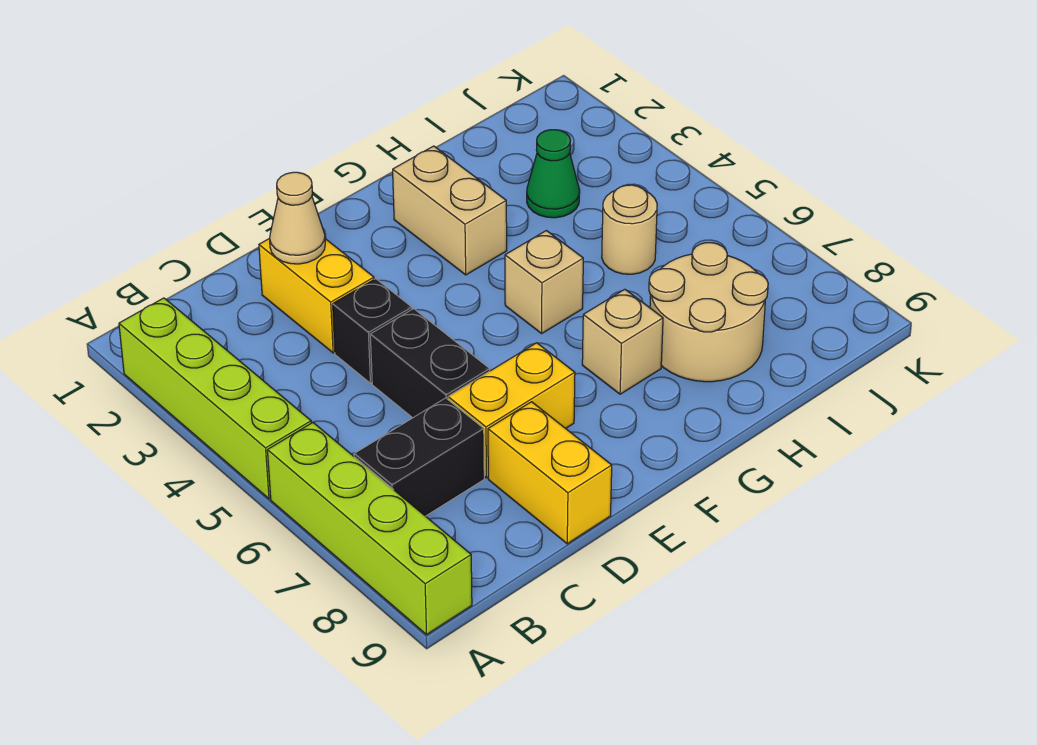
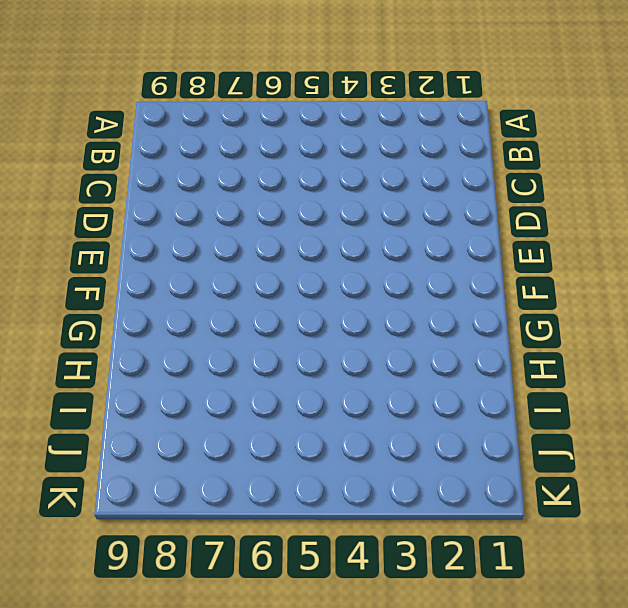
none -> lime brick A2:A5 level 1
none -> lime brick A6:A9 level 1
none -> black brick B7:C7 level 1

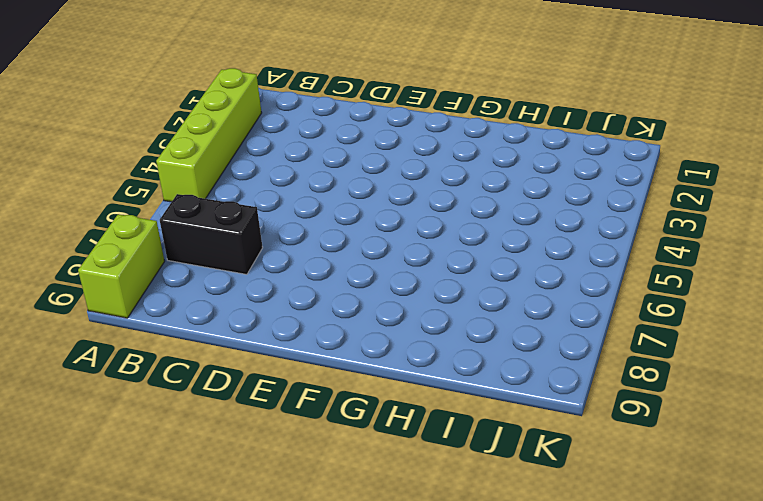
lime brick A8:A9 level 1 -> lime brick A6:A9 level 1
none -> yellow brick D2:D3 level 1
none -> black brick D4 level 1
none -> black brick D5:D6 level 1

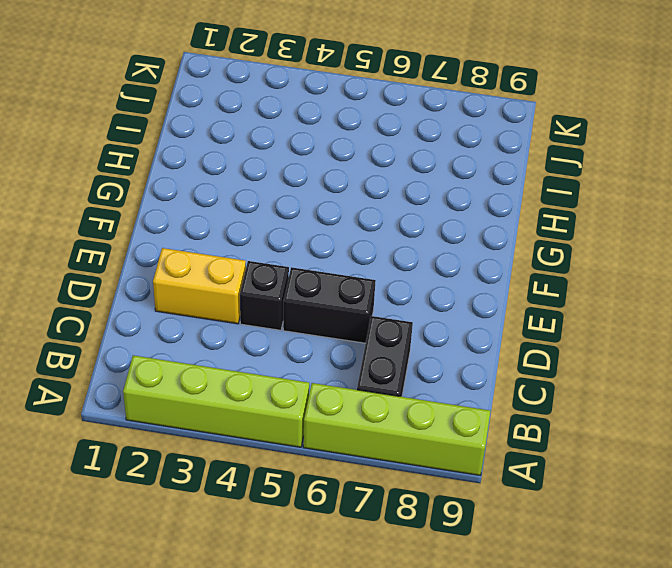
none -> yellow brick D7:E7 level 1
none -> yellow brick D8:D9 level 1
none -> tan brick G2:G3 level 1

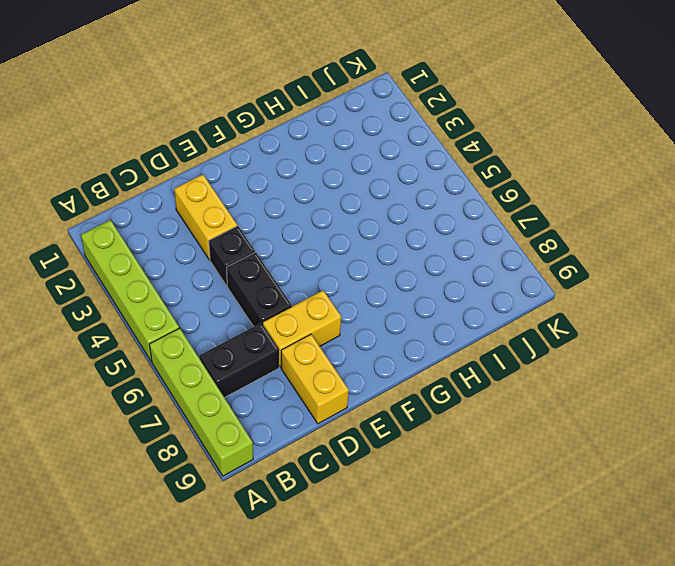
none -> tan brick G2:G3 level 1
none -> tan brick G5 level 1
none -> tan brick G7 level 1

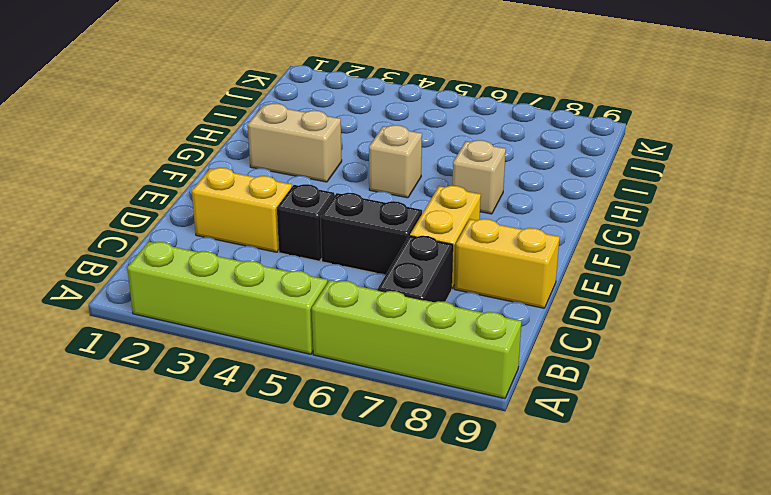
none -> tan round brick H7:I8 level 1
none -> green cone I3 level 1
none -> tan round brick I5 level 1

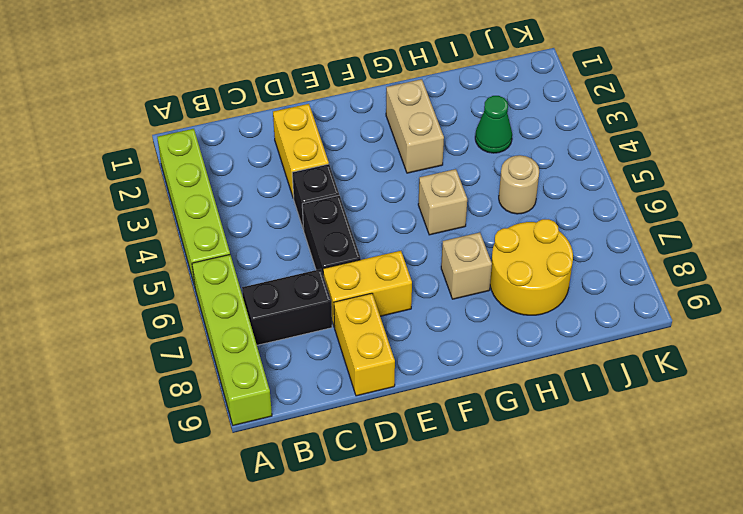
yellow round brick H7:I8 level 1 -> tan round brick H7:I8 level 1
none -> tan cone D2 level 2

